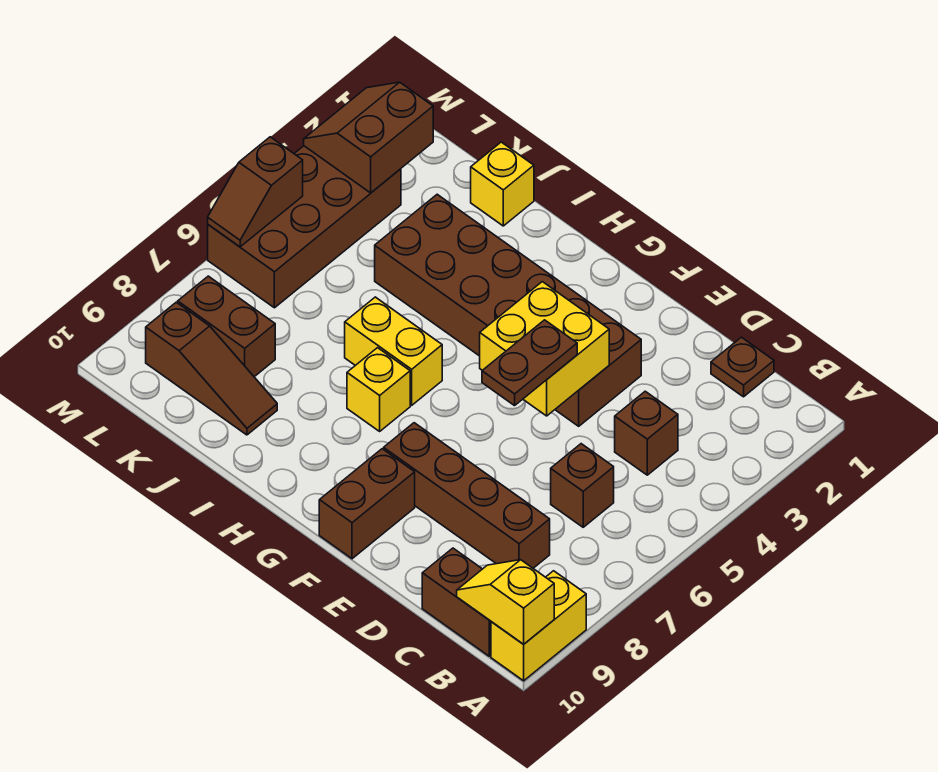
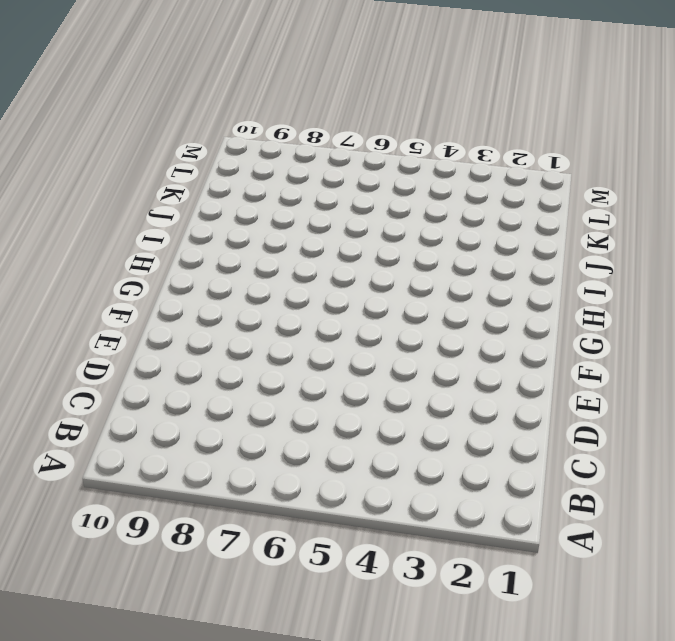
none -> yellow brick A9:A10 level 1
none -> brown brick B10:C10 level 1
none -> brown plate C1 level 1

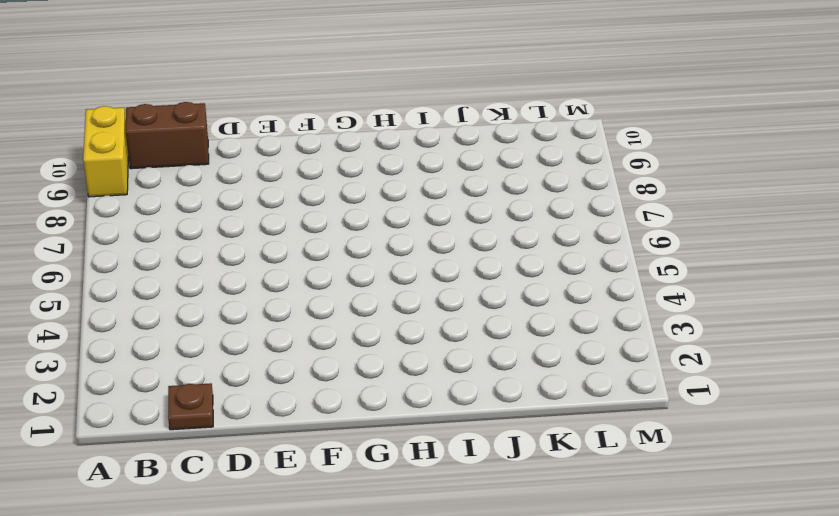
none -> brown brick C4 level 1
none -> brown brick C6 level 1
none -> brown brick C8:F8 level 1

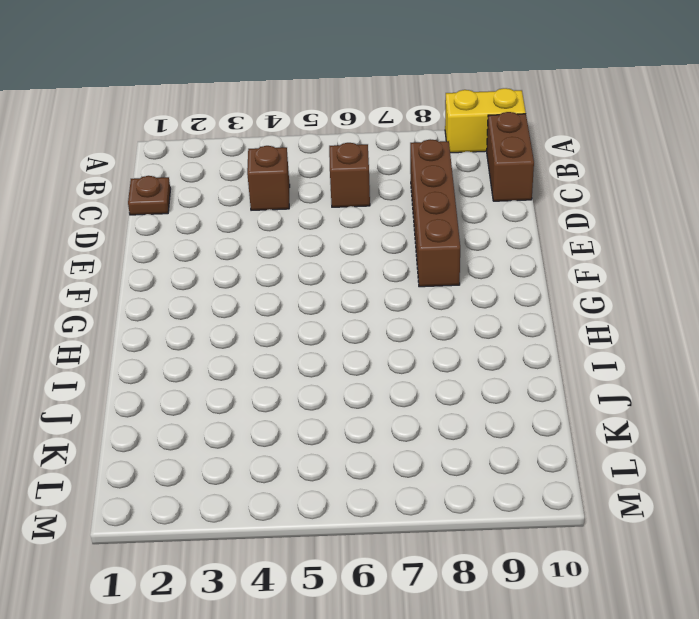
none -> brown brick E3:J4 level 1
none -> brown brick F9:F10 level 1
none -> yellow brick H6:I6 level 1

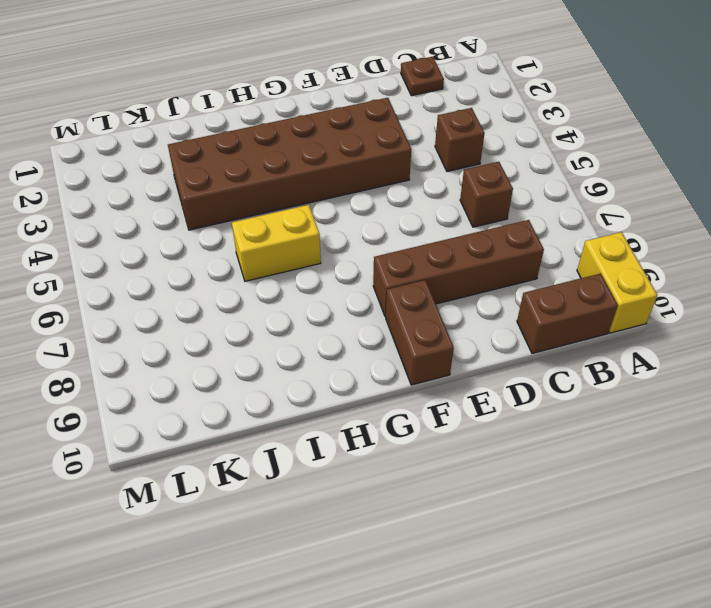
none -> yellow brick H7 level 1
none -> yellow brick J1 level 1
none -> brown slope J9:L9 level 1 top L

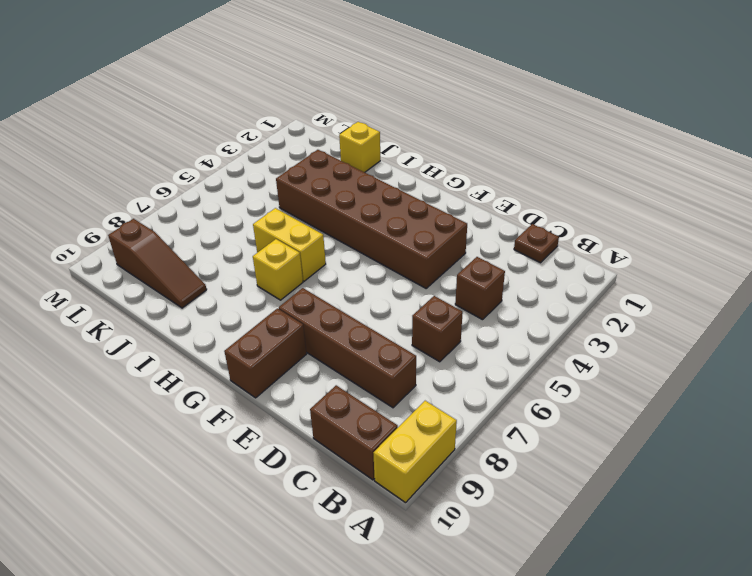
none -> brown brick K8:L8 level 1
none -> brown brick L3:M6 level 1
none -> yellow slope A10:B10 level 2 top A

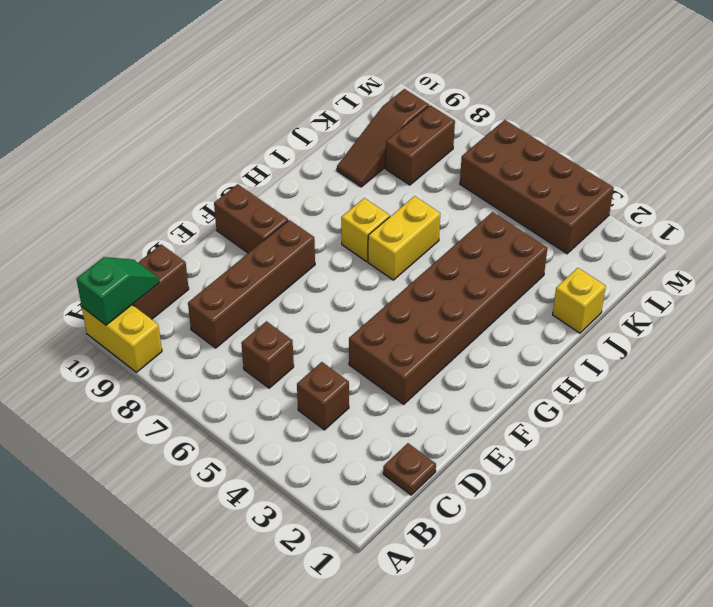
green slope A10:B10 level 2 top A -> yellow slope A10:B10 level 2 top A
none -> yellow brick E4:F5 level 2
none -> brown slope L2:M3 level 2 top L
none -> brown slope M5:M6 level 2 top 5

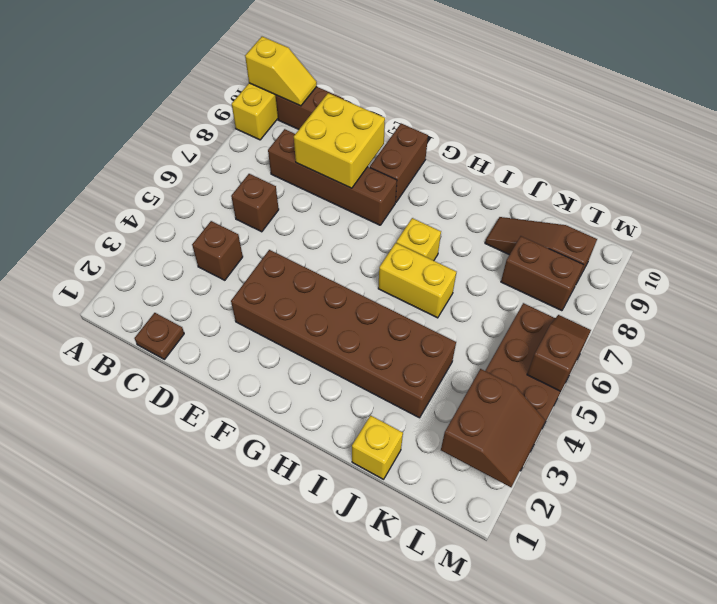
yellow brick D8:E9 level 2 -> yellow brick E4:F5 level 2
none -> brown plate E5:E6 level 3

